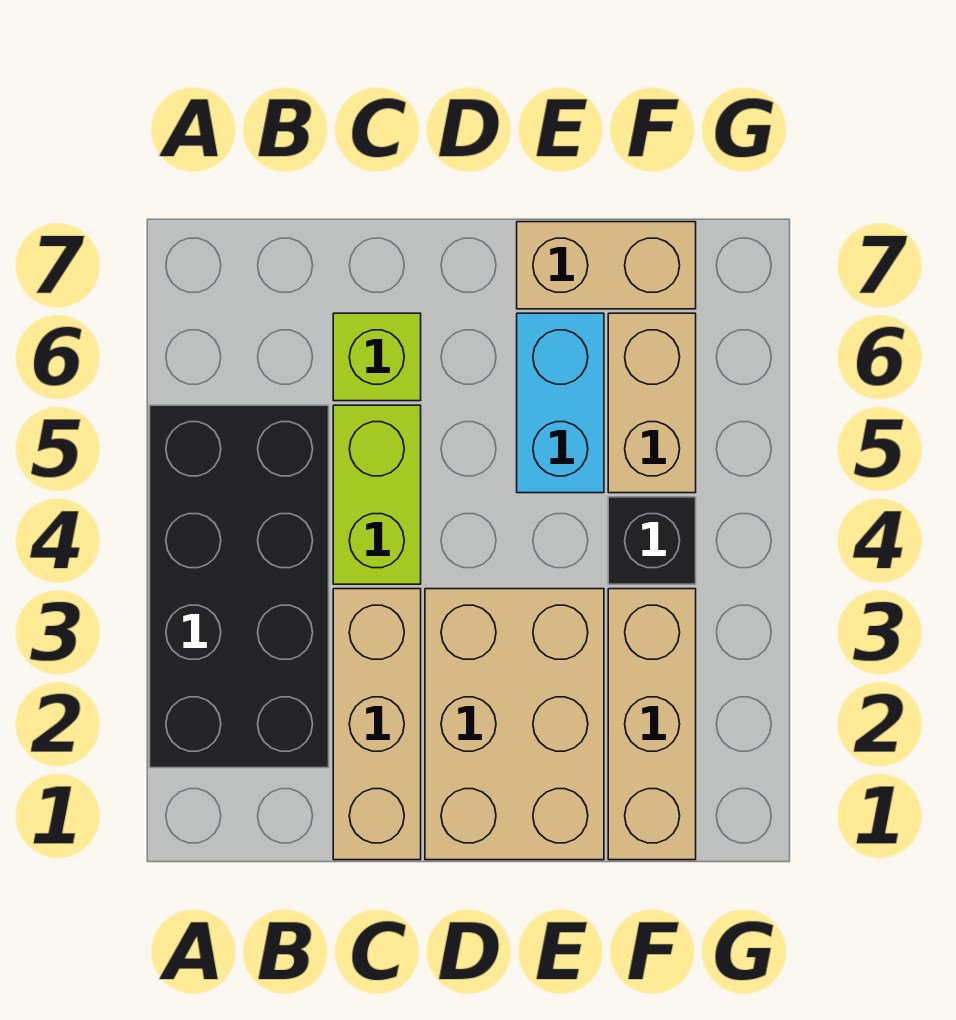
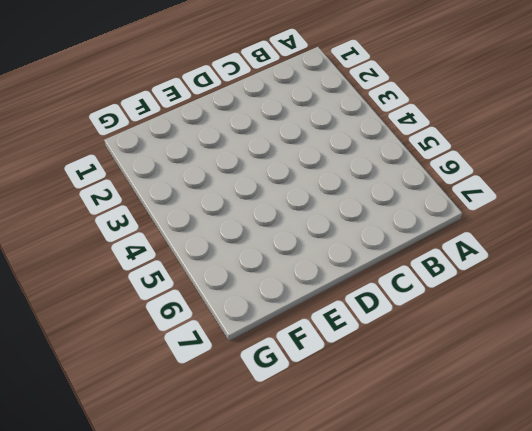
none -> black brick A2:B5 level 1
none -> tan brick C1:C3 level 1

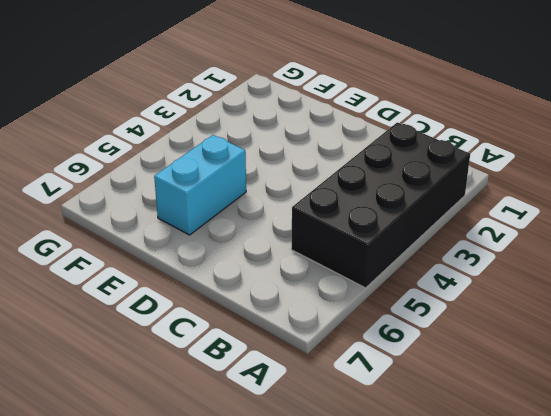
none -> tan brick C1:C3 level 1
none -> lime brick C4:C5 level 1

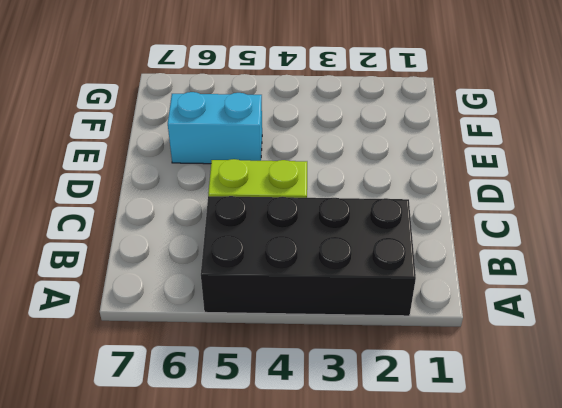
none -> tan brick C1:C3 level 1
none -> lime brick C6 level 1

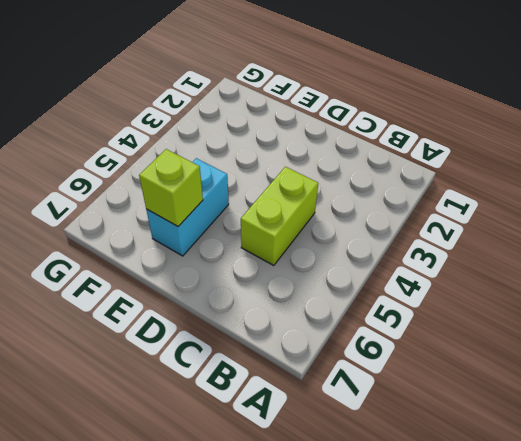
lime brick E6 level 2 -> lime brick C6 level 1
none -> black brick A2:B5 level 1
none -> tan brick C1:C3 level 1

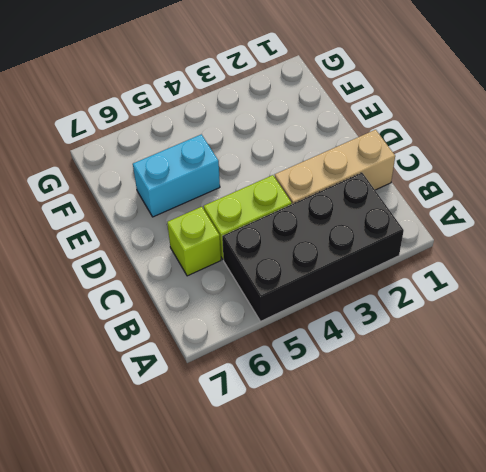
none -> tan brick D1:E3 level 1
none -> tan brick E7:F7 level 1

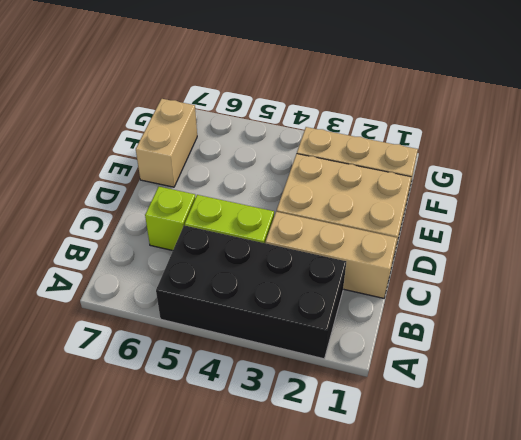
none -> cyan brick E5:E6 level 1
none -> black brick F4 level 1

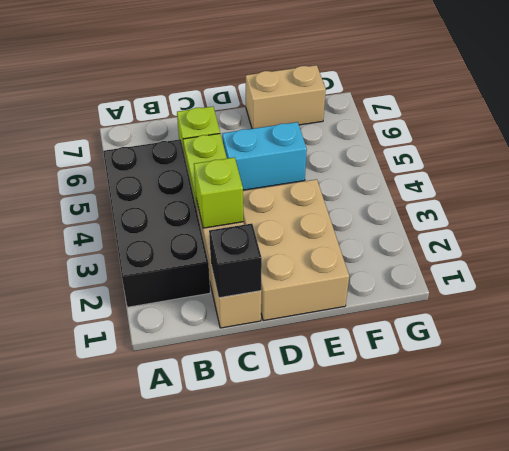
black brick C1 level 2 -> black brick F4 level 1
lime brick C3 level 2 -> none
cyan brick D5:E5 level 1 -> cyan brick E5:E6 level 1
none -> tan brick F1:F3 level 1
none -> tan brick F5:F6 level 1

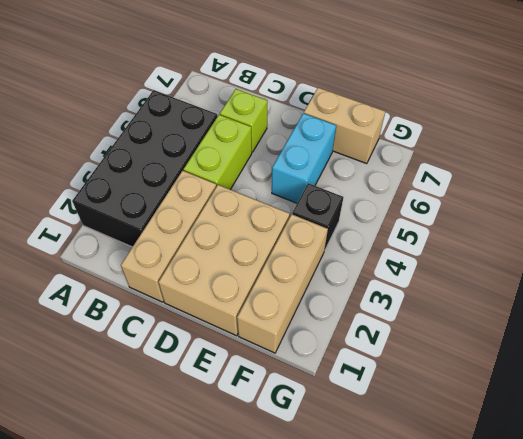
none -> tan brick F5:F6 level 1

